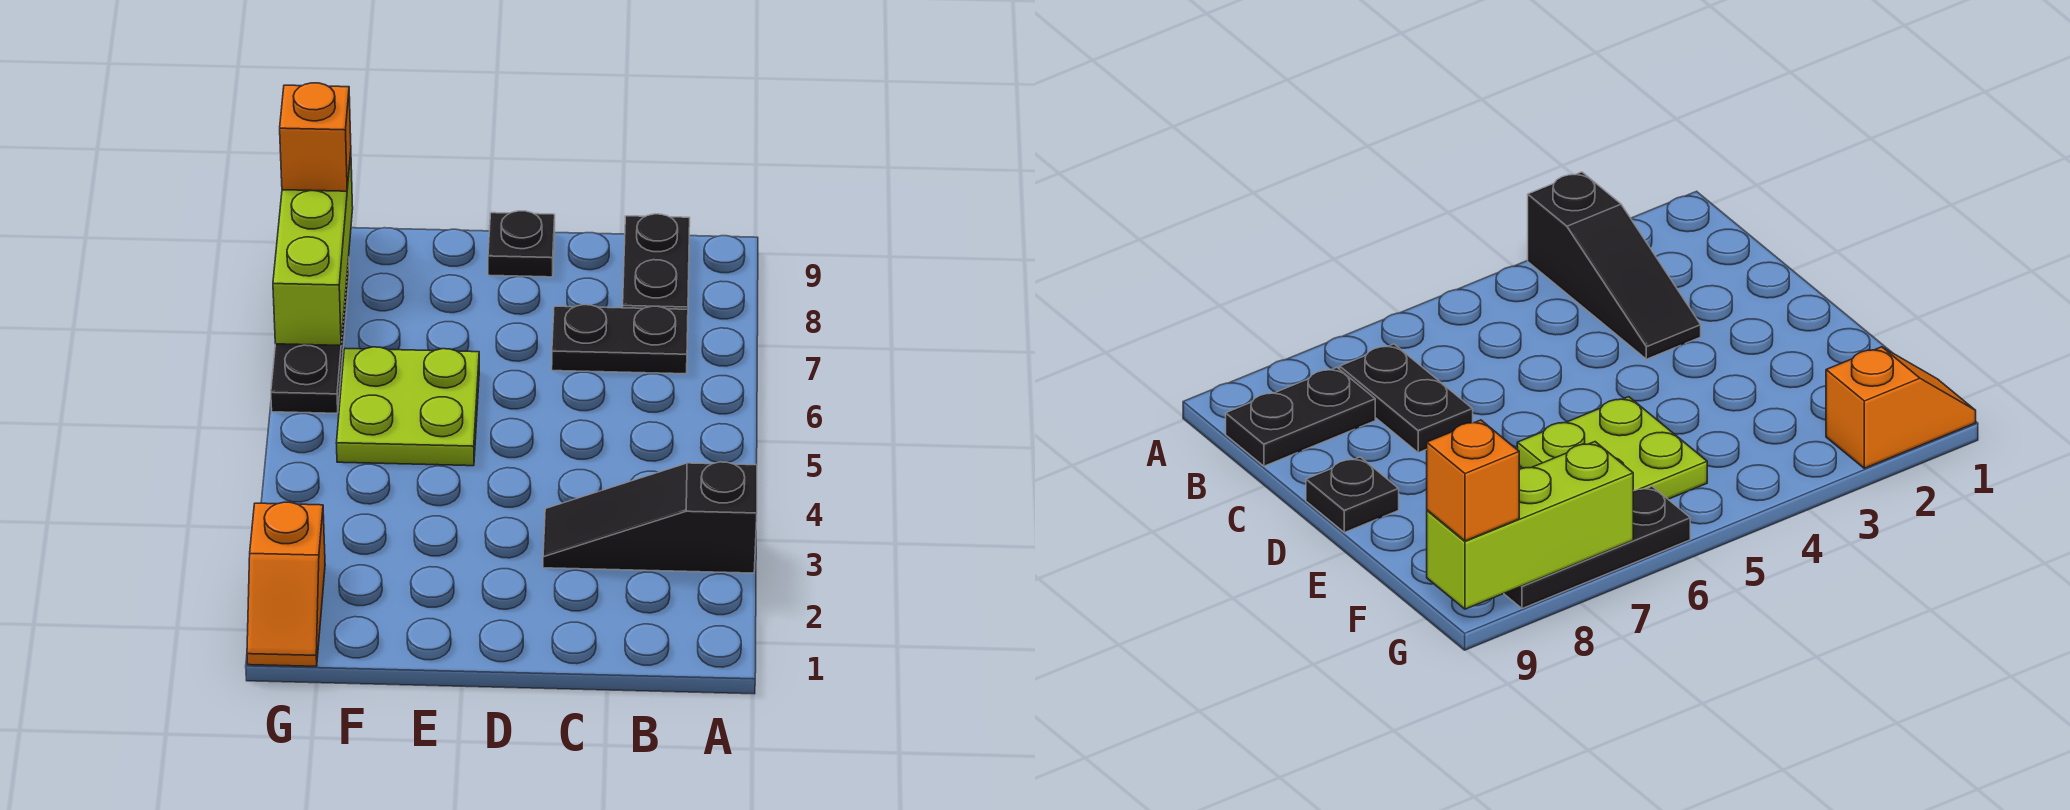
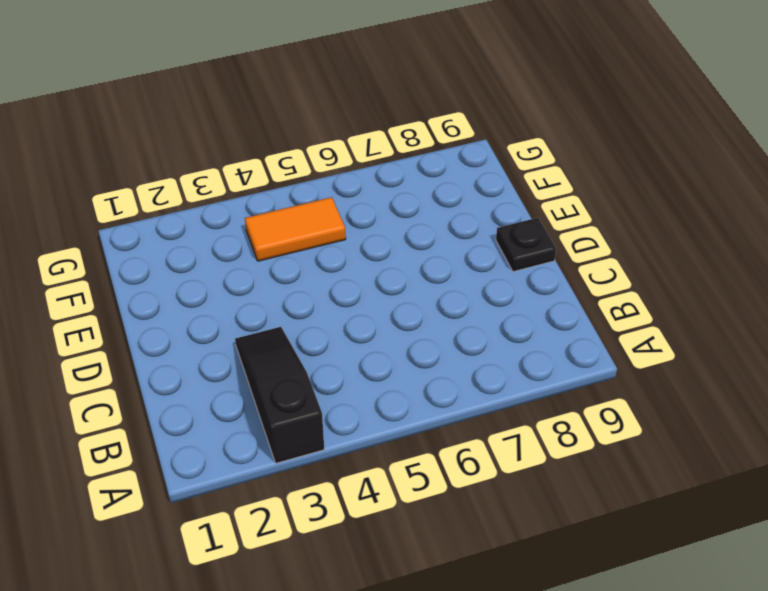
orange tile F4:F5 level 1 -> lime plate E5:F6 level 1
none -> black plate B7:C7 level 1
none -> black plate B8:B9 level 1

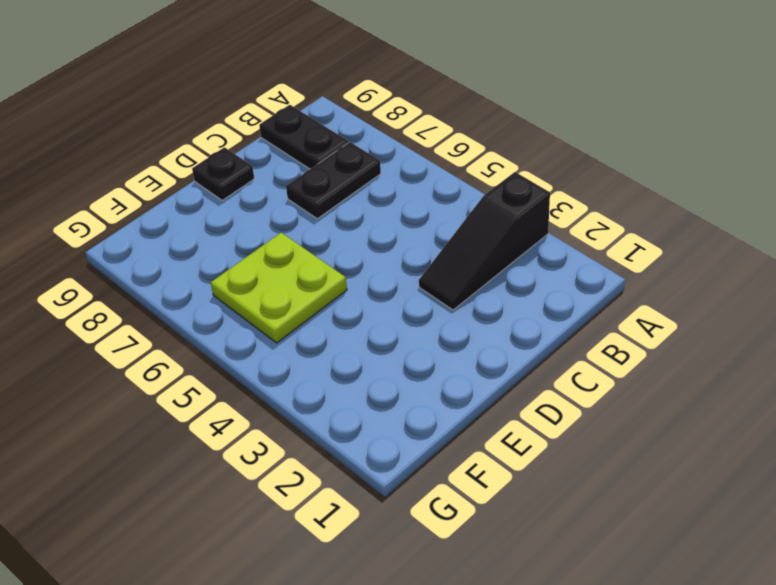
none -> orange slope G1:G2 level 1 top 2
none -> black plate G6:G8 level 1

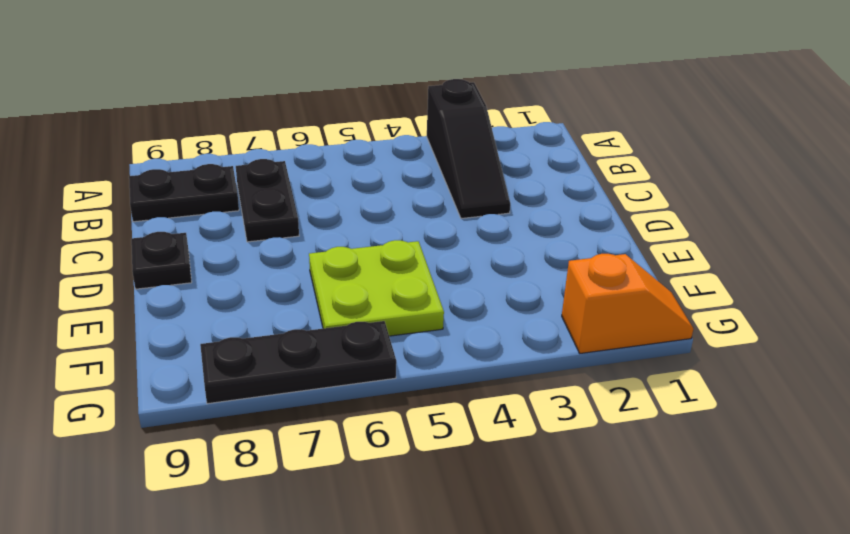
none -> lime brick G7:G9 level 2
none -> orange brick G9 level 3

